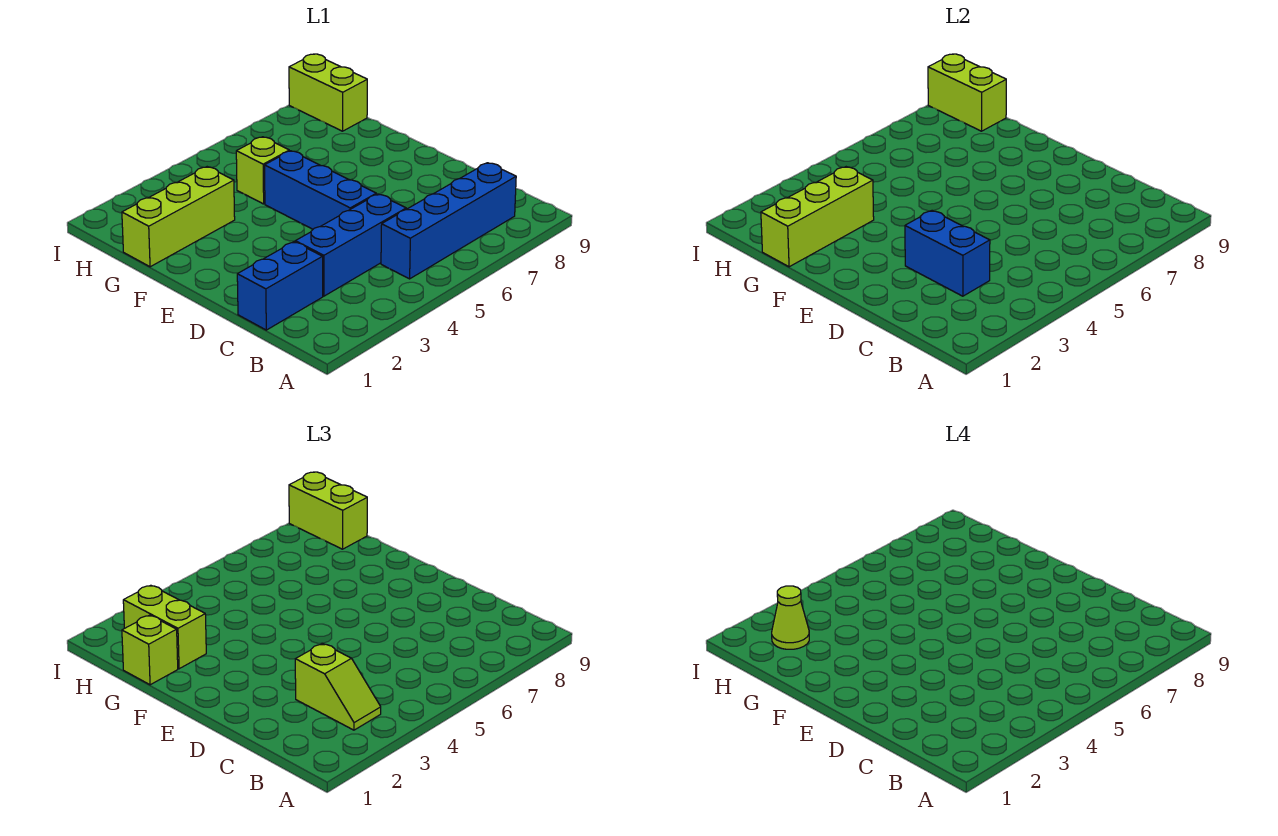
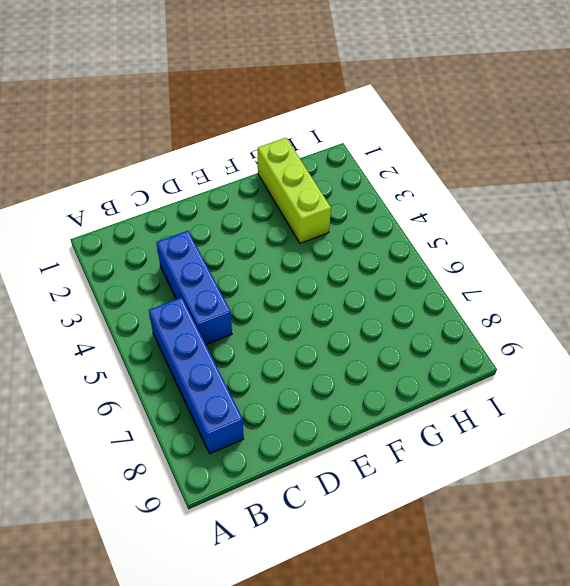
none -> blue brick C1:C2 level 1
none -> blue brick D5:F5 level 1
none -> lime brick G5 level 1

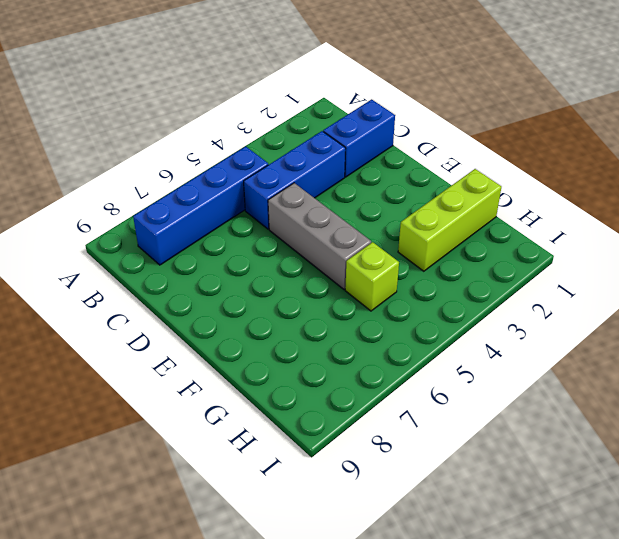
grey brick D5:F5 level 1 -> blue brick D5:F5 level 1
none -> lime brick H9:I9 level 1
none -> blue brick C3:D3 level 2
none -> lime brick G1:G3 level 2

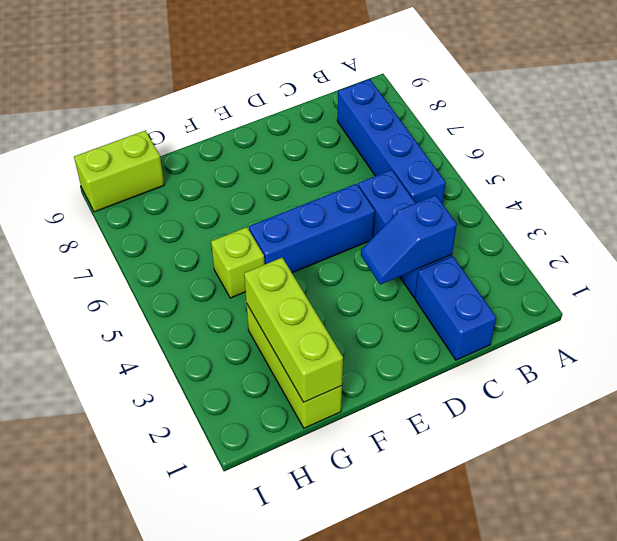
blue slope C3:D3 level 2 top C -> blue brick C3:D3 level 2
none -> lime brick H9:I9 level 2
none -> lime slope B3:C3 level 3 top C
none -> lime brick G1 level 3

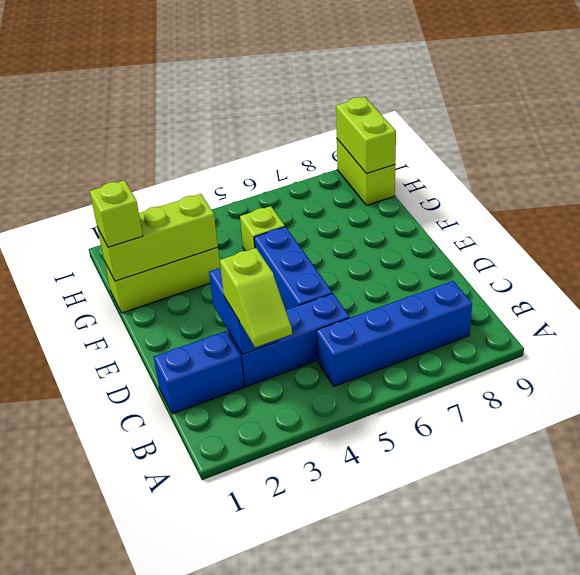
none -> lime brick G2:H2 level 3
none -> lime brick H9:I9 level 3
none -> lime cone H2 level 4

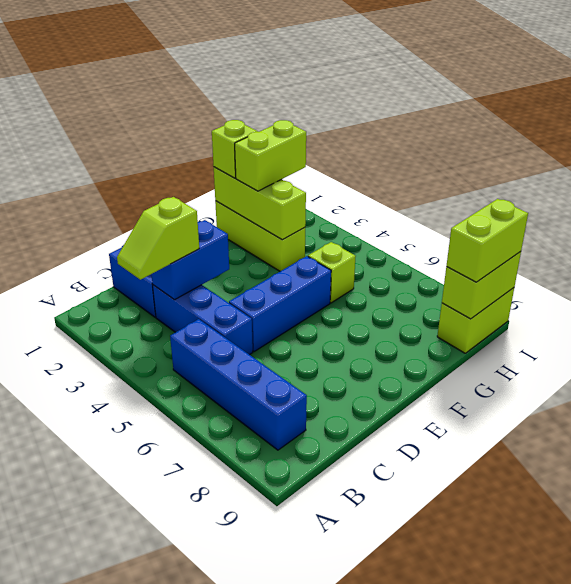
none -> lime cone H2 level 4

